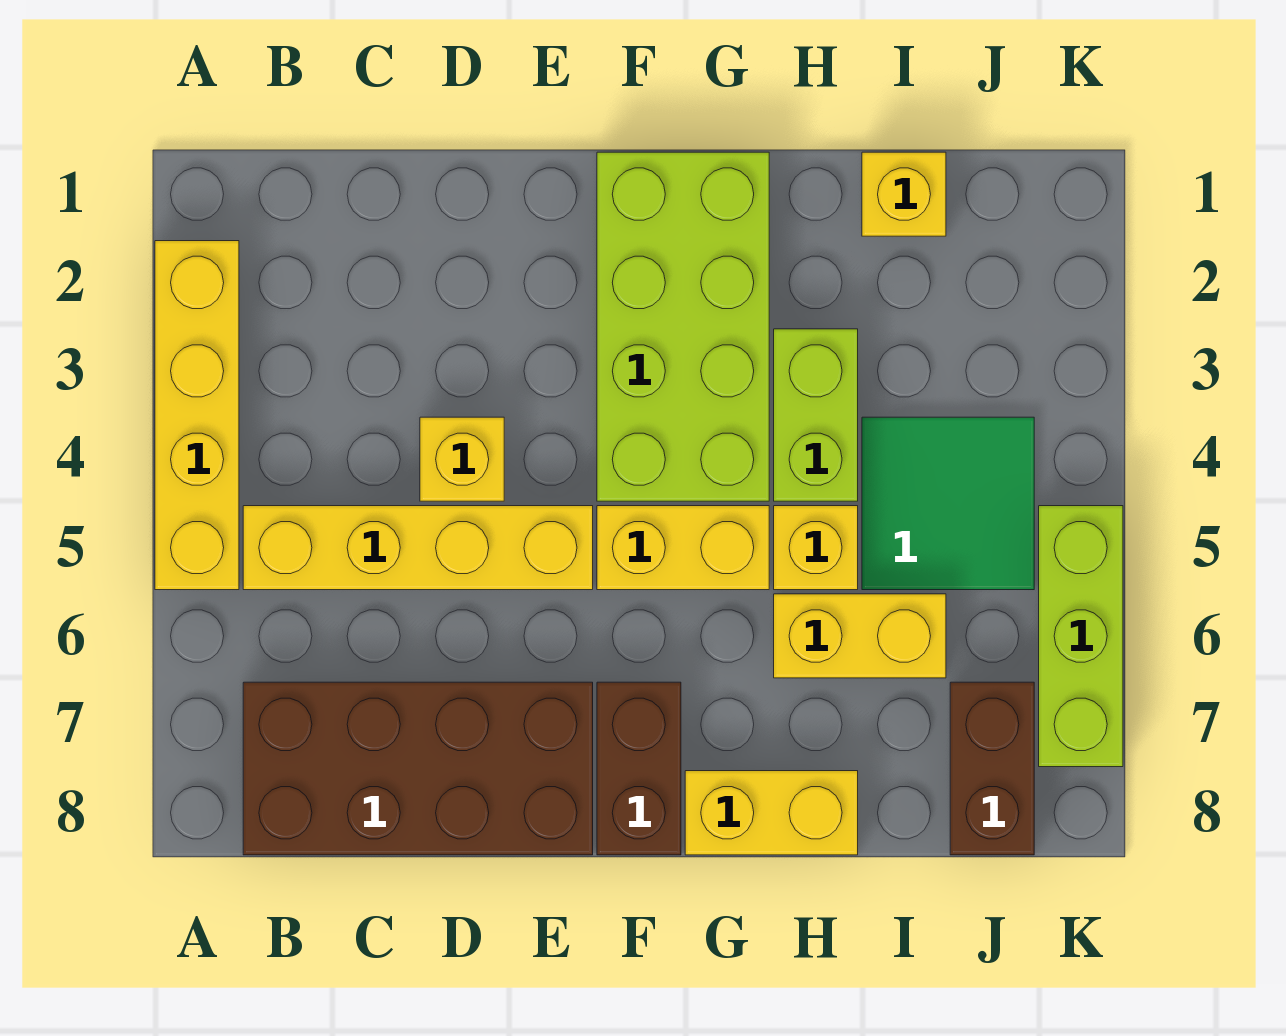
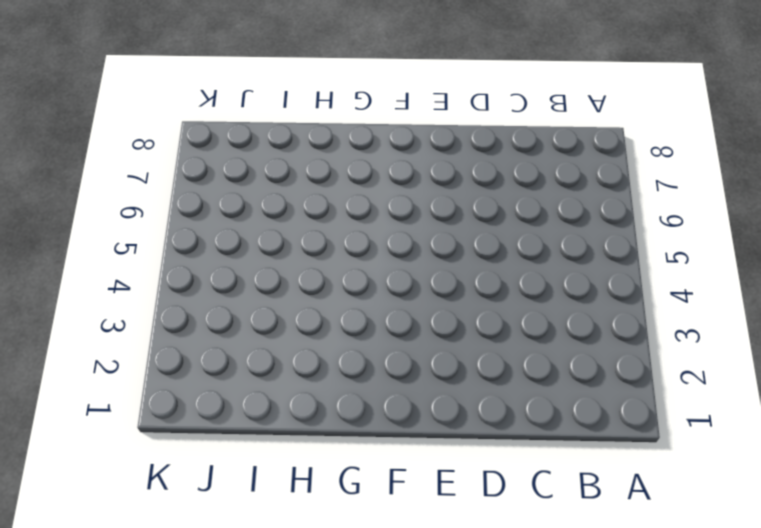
none -> yellow brick A2:A5 level 1
none -> yellow brick B5:E5 level 1
none -> brown brick B7:E8 level 1

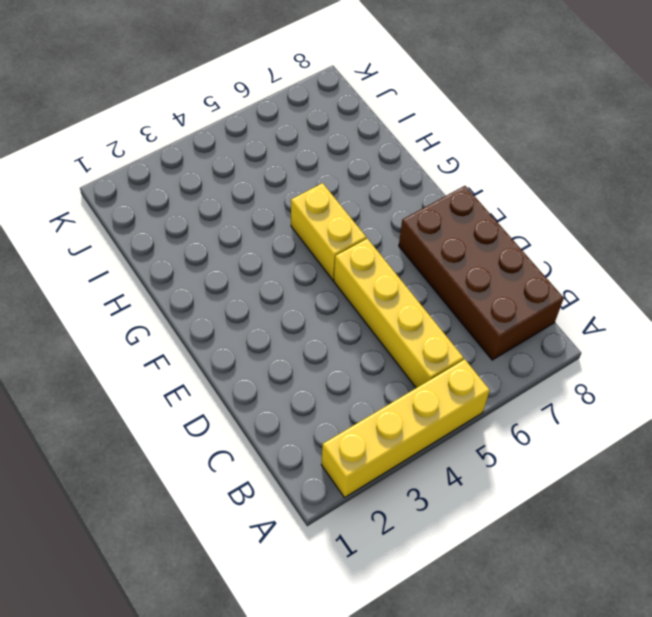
none -> yellow brick D4 level 1
none -> lime brick F1:G4 level 1
none -> brown brick F7:F8 level 1

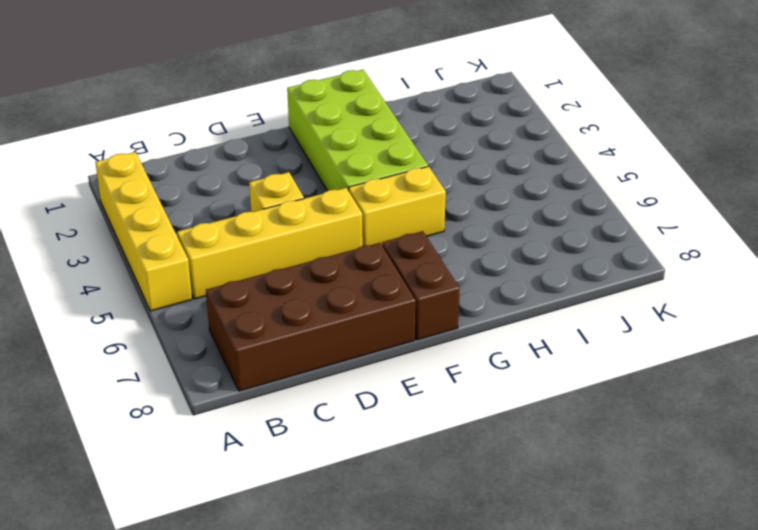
none -> yellow brick G8:H8 level 1
none -> lime brick H3:H4 level 1
none -> yellow brick H5 level 1

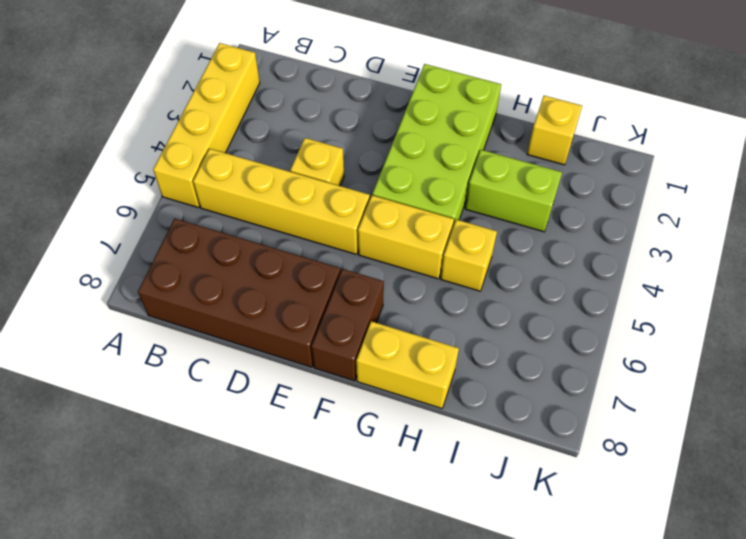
lime brick H3:I3 level 1 -> lime brick H3:H4 level 1
none -> yellow brick H6:I6 level 1
none -> green tile I4:J5 level 1
none -> brown brick J7:J8 level 1

